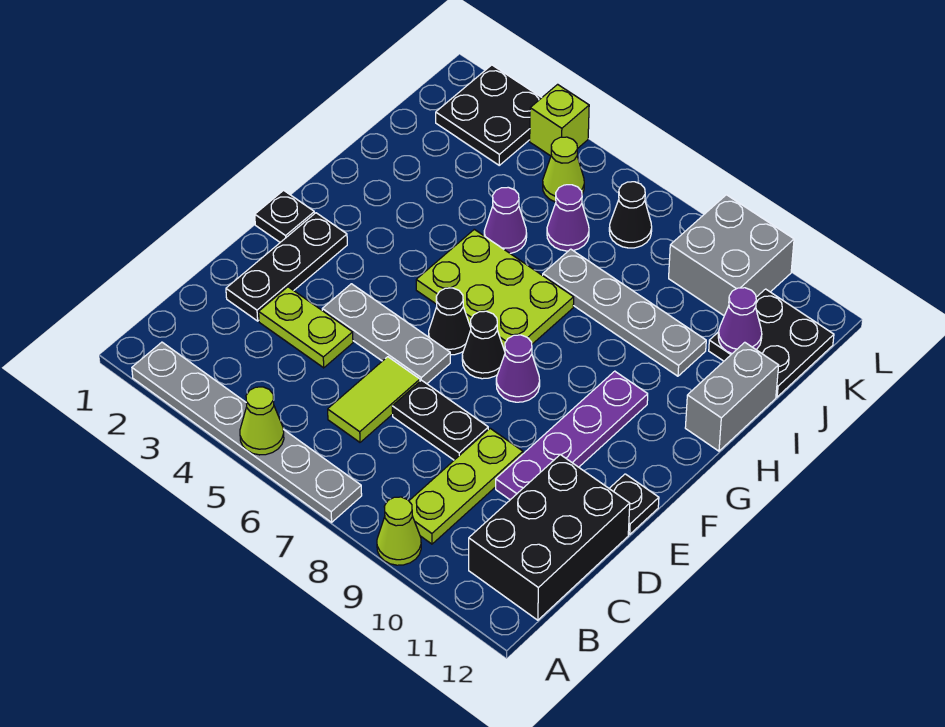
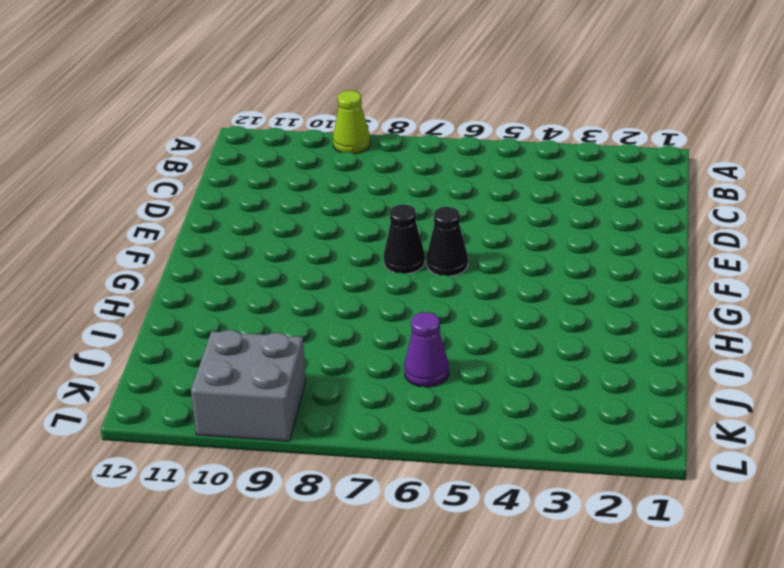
none -> grey plate A2:A7 level 1
none -> lime plate B9:D9 level 1
none -> black brick B11:D12 level 1

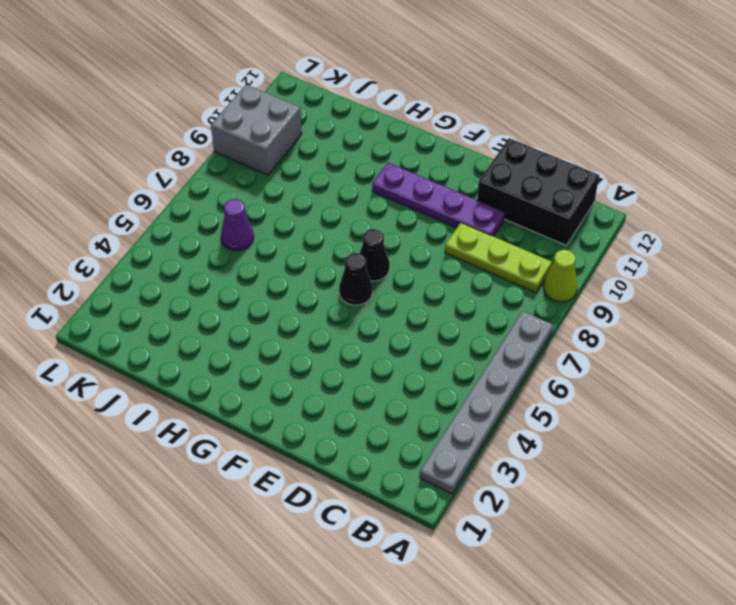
none -> lime tile C6:D6 level 1
none -> black plate D2:F2 level 1
none -> lime plate D3:D4 level 1

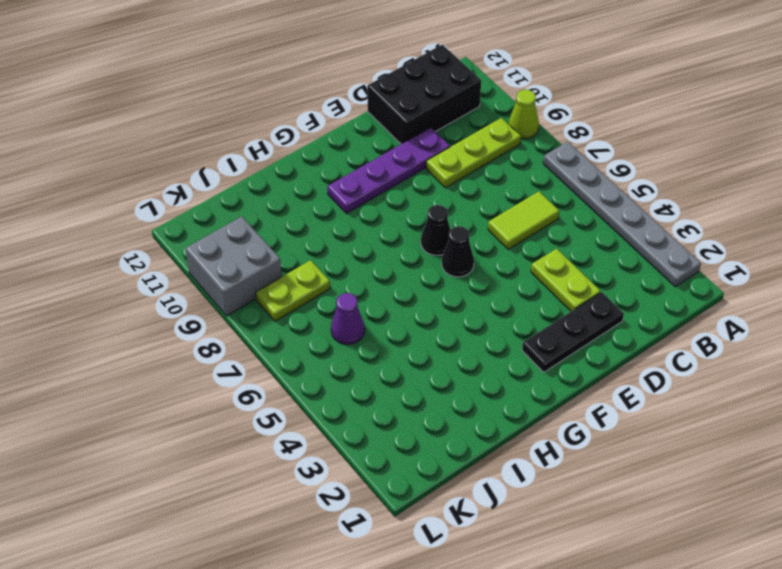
lime plate J8:K8 level 1 -> none
none -> black plate D7:D8 level 1
none -> grey plate E4:E6 level 1
none -> black plate E12 level 1

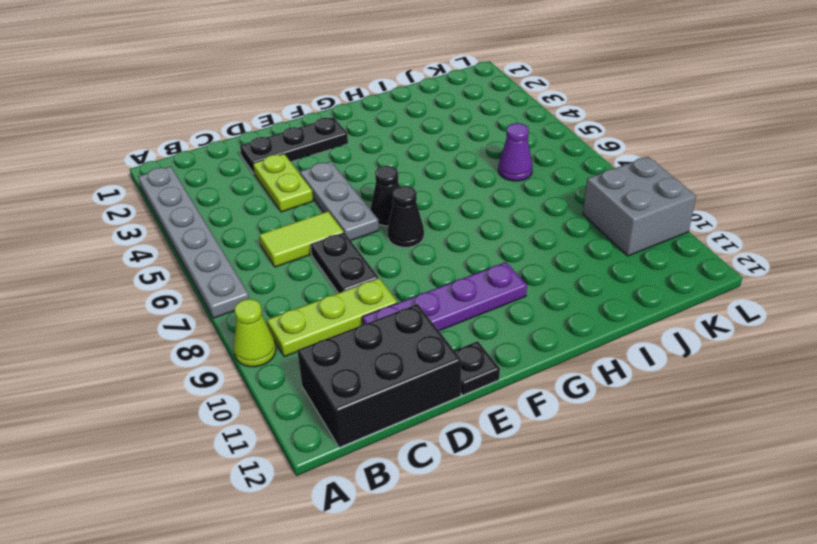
none -> black plate F1 level 1
none -> purple cone F8 level 1
none -> lime plate G5:H7 level 1

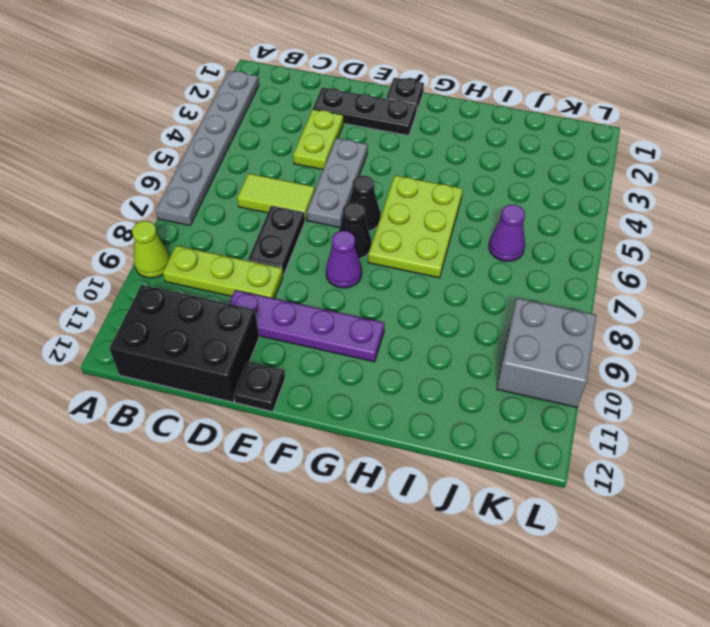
none -> grey brick H12:I12 level 1
none -> purple cone I5 level 1
none -> grey plate I7:I10 level 1

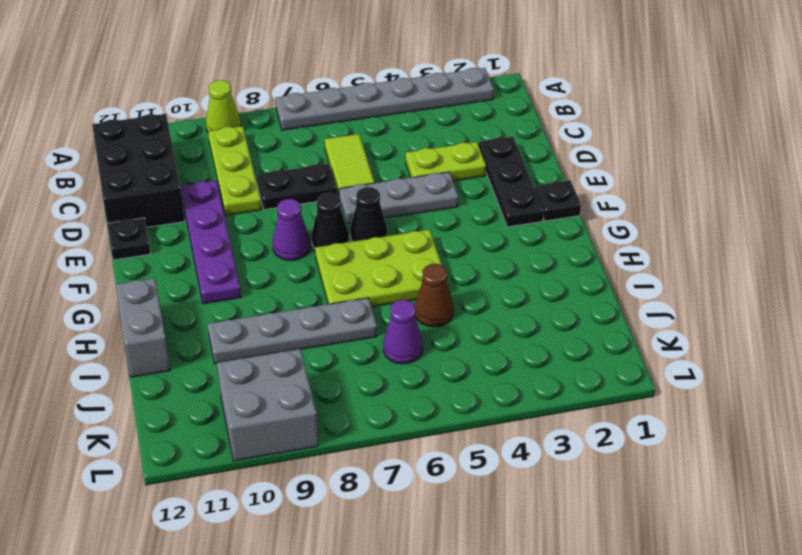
brown cone I5 level 1 -> purple cone I5 level 1
none -> black plate J11:K12 level 1
none -> black plate K2:L3 level 1
none -> lime cone K5 level 1

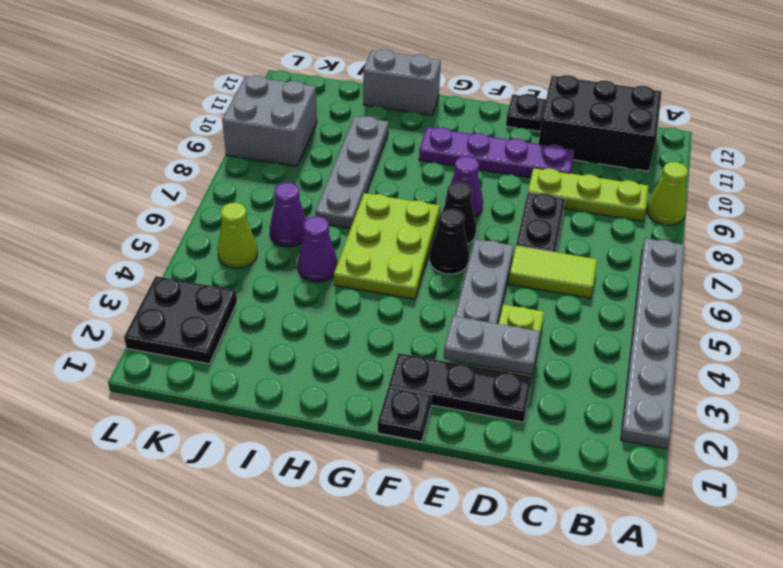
grey plate D3:E3 level 2 -> none
none -> black plate J11:K12 level 1
none -> black cone K7 level 1
none -> lime brick L4 level 1

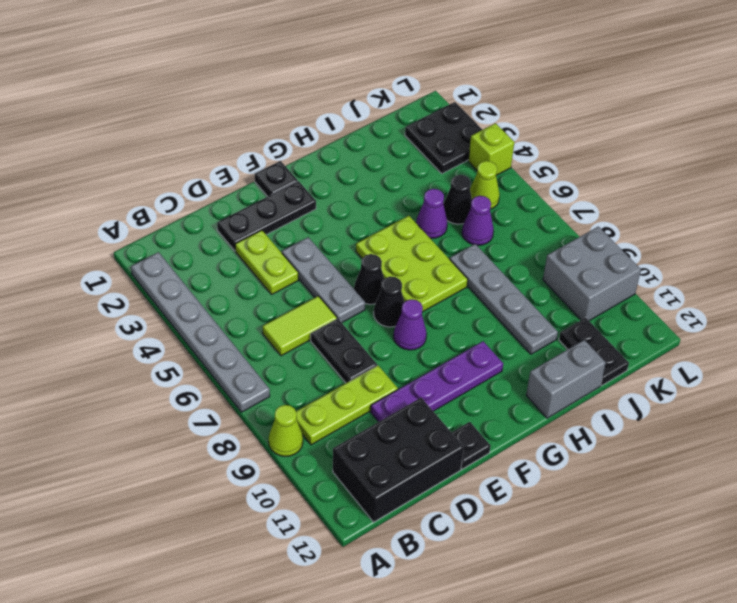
black cone J5 level 1 -> black cone K7 level 1
black plate J11:J12 level 1 -> black plate J11:K12 level 1
none -> lime cone A5 level 2
none -> purple cone J11 level 2

